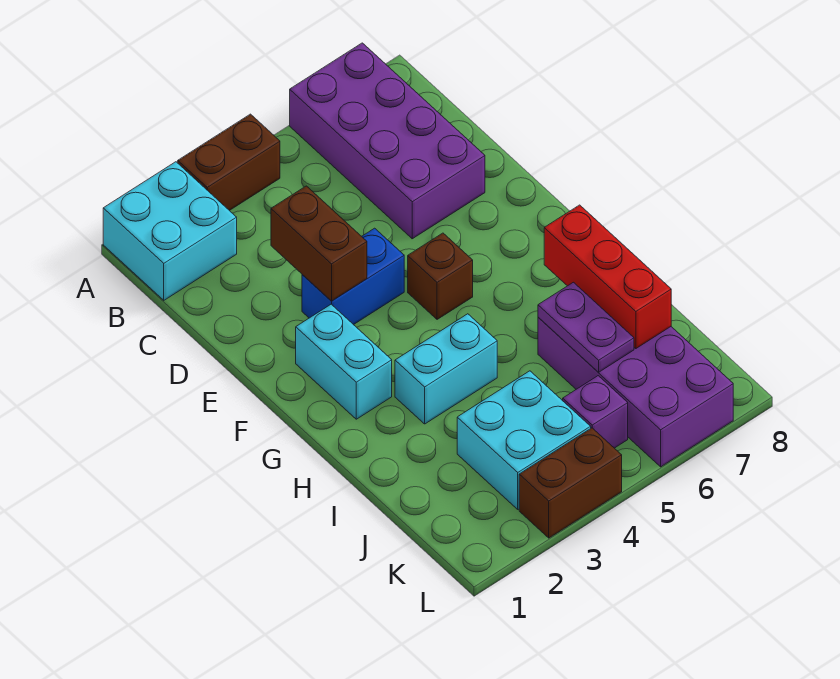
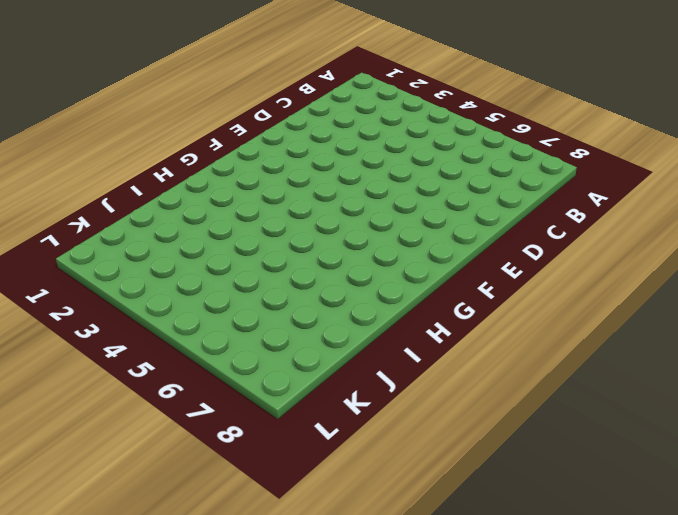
none -> cyan brick A1:B2 level 1
none -> brown brick A3:A4 level 1
none -> purple brick A6:D7 level 1

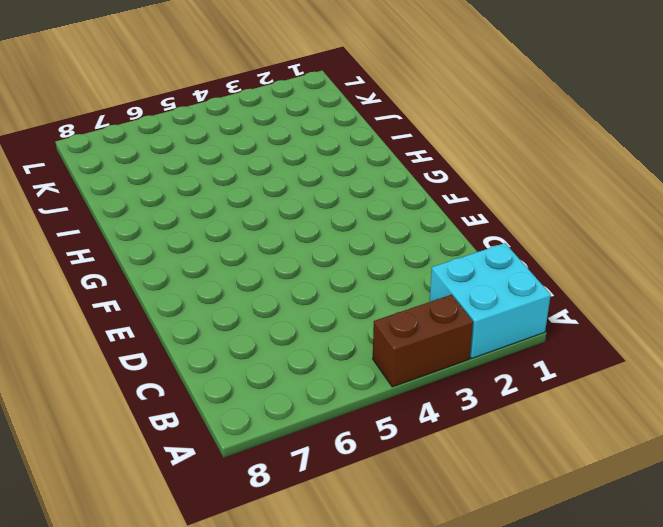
none -> purple brick A6:D7 level 1
none -> blue brick E3:E4 level 1
none -> cyan brick F2:G2 level 1

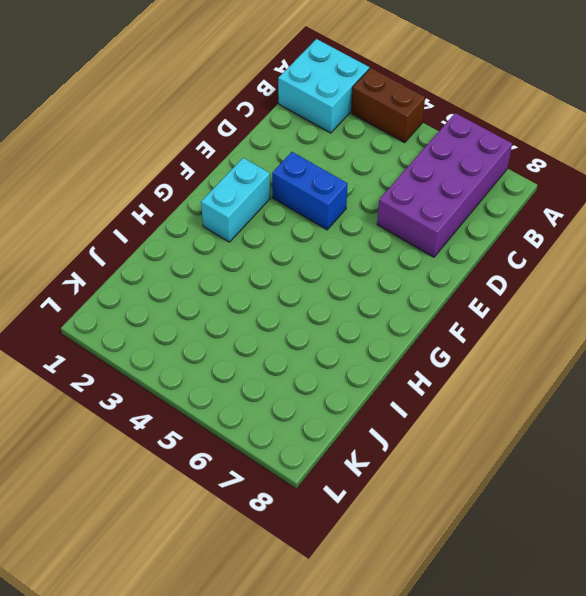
none -> brown brick F5 level 1
none -> cyan brick H3:H4 level 1
none -> purple brick I6:L7 level 1

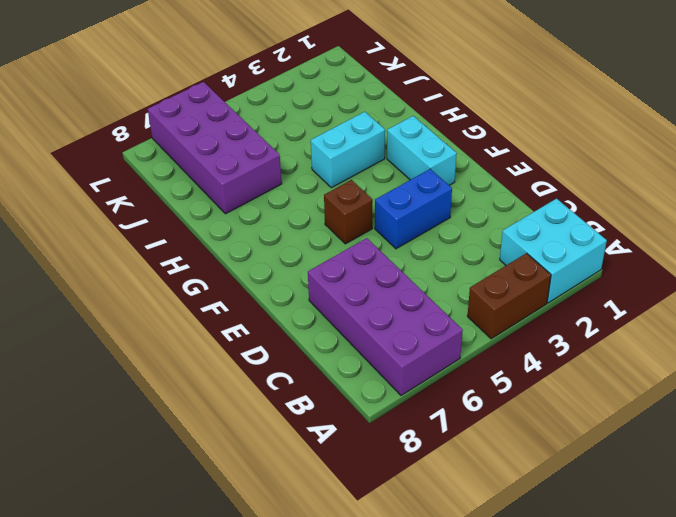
none -> cyan brick J3:K4 level 1
none -> purple brick K5 level 1
none -> brown brick L3:L4 level 1

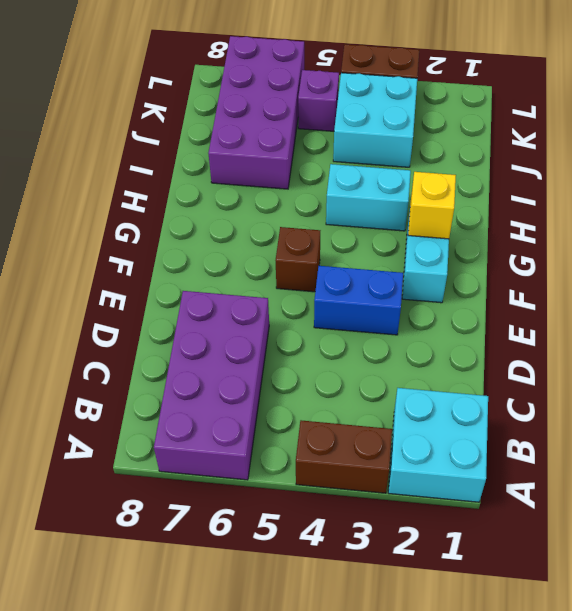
yellow brick G2 level 2 -> none
none -> brown brick D3:E3 level 2
none -> red brick H7:J7 level 2
none -> purple plate I6:J6 level 2

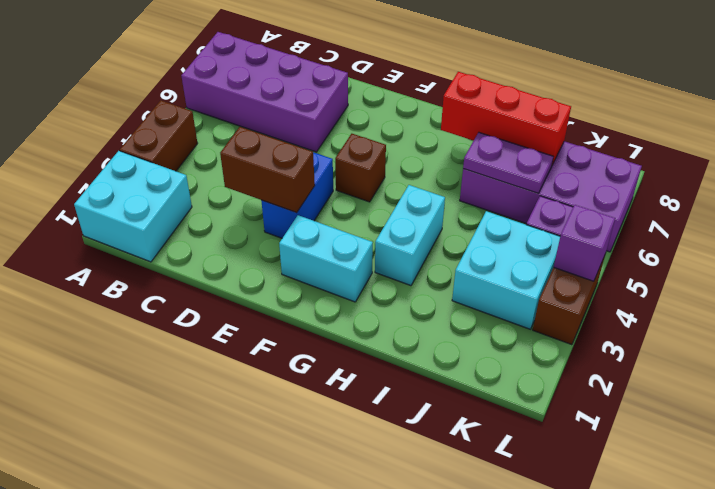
purple brick L4 level 2 -> none

